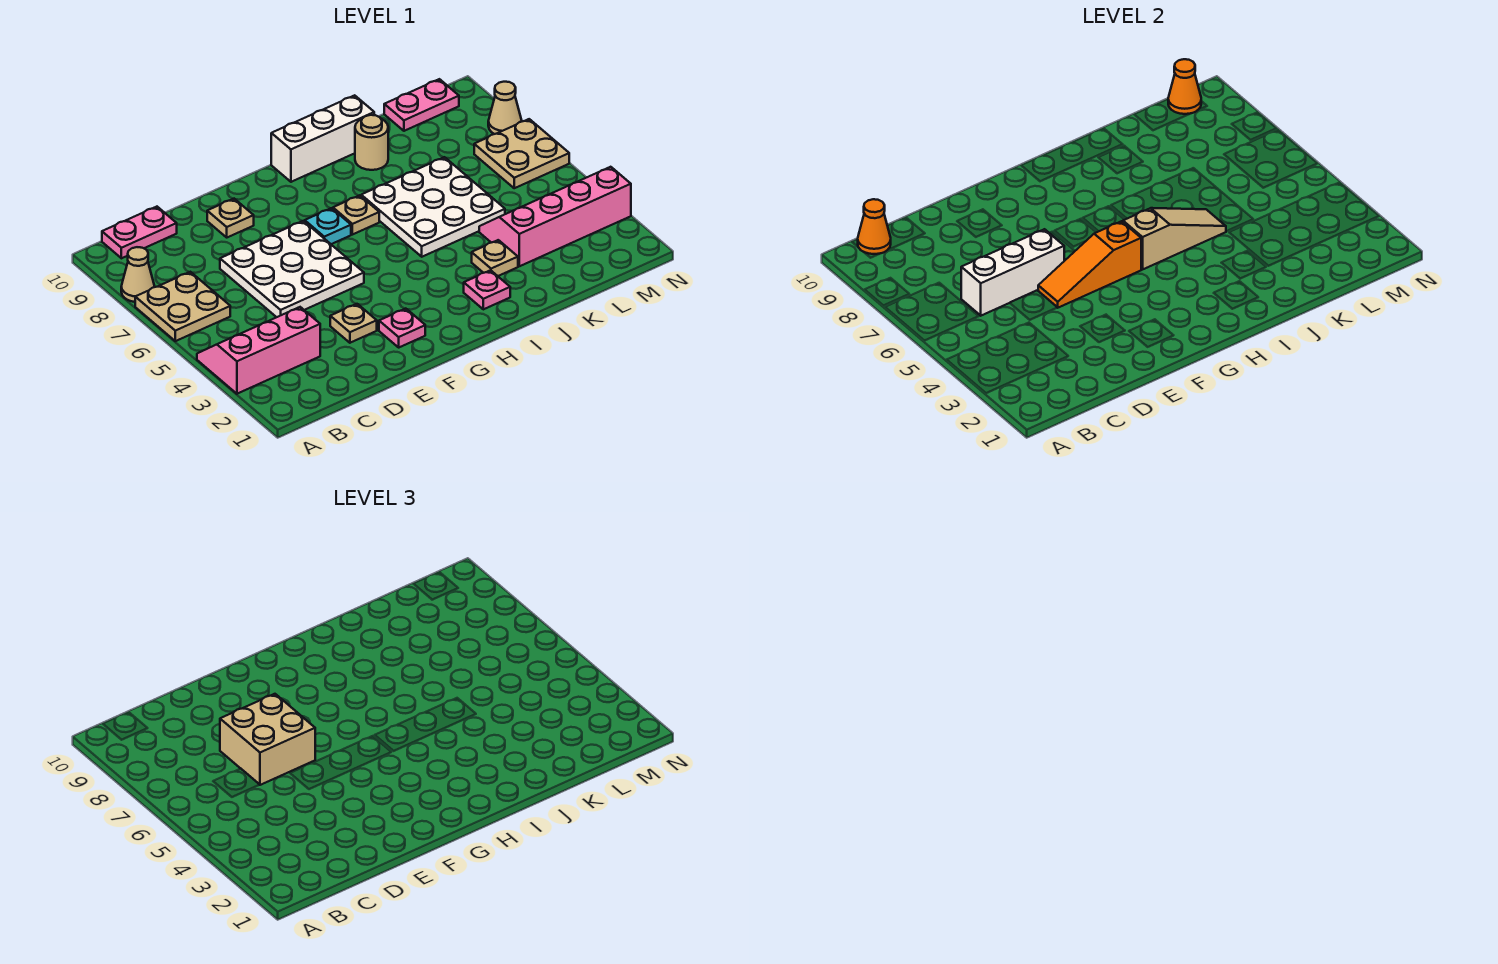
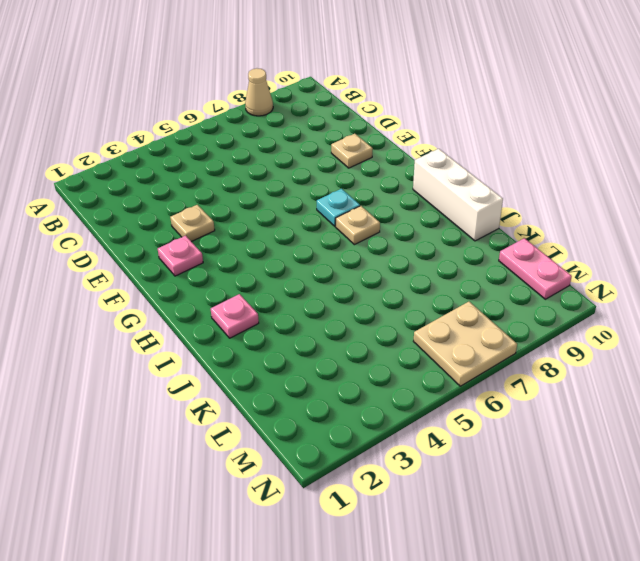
none -> pink slope A3:C4 level 1 top 3
none -> tan plate A6:B7 level 1
none -> pink plate B10:C10 level 1

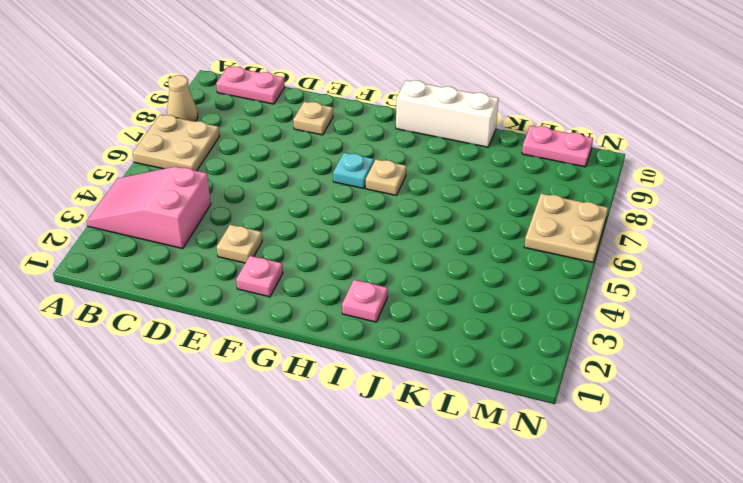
pink slope A3:C4 level 1 top C -> pink slope A3:C4 level 1 top 3
none -> white plate D5:F7 level 1
none -> white plate I5:K7 level 1
none -> tan plate J3 level 1

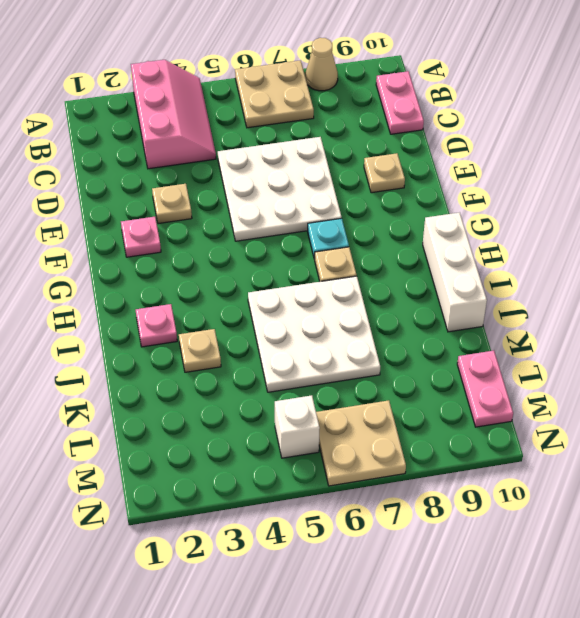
white brick M5 level 1 -> none
none -> tan round brick J9 level 1
none -> pink slope K3:N4 level 1 top 3
none -> tan cone N8 level 1

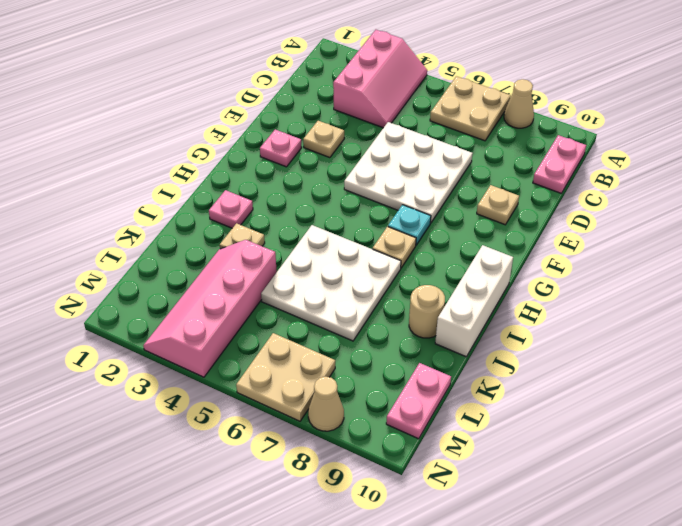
pink slope K3:N4 level 1 top 4 -> pink slope K3:N4 level 1 top 3
none -> orange cone B10 level 2
none -> white brick C6:E6 level 2
none -> orange slope E5:G5 level 2 top G

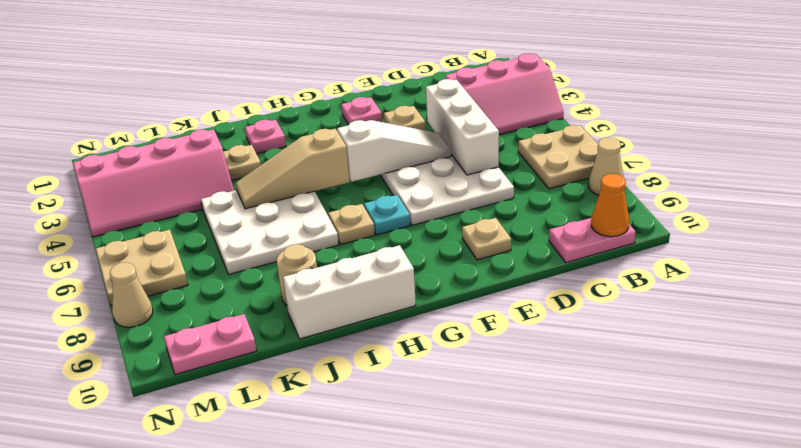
white brick D4:D6 level 2 -> white brick C6:E6 level 2
white slope E5:G5 level 2 top G -> orange slope E5:G5 level 2 top G
none -> orange cone M10 level 2
none -> tan brick D6:E7 level 3

